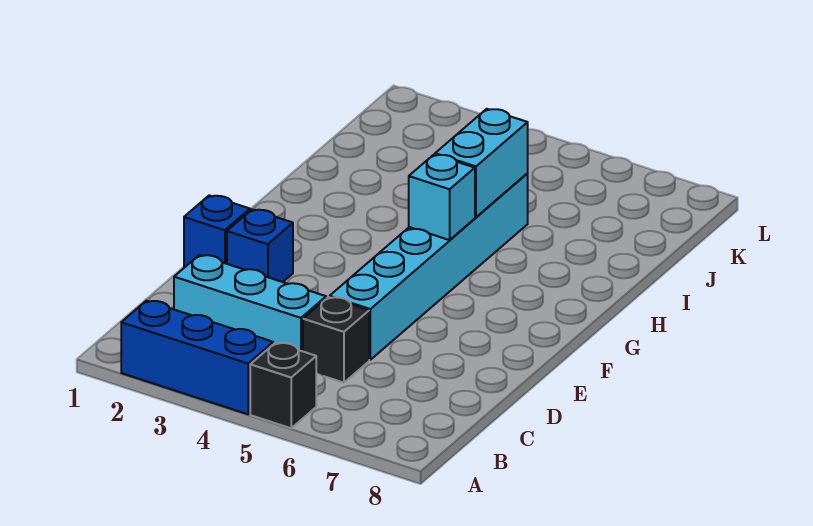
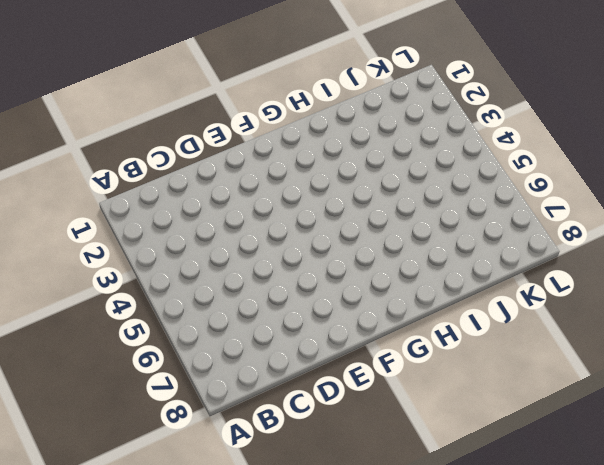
none -> blue brick A2:A4 level 1
none -> black brick A5 level 1

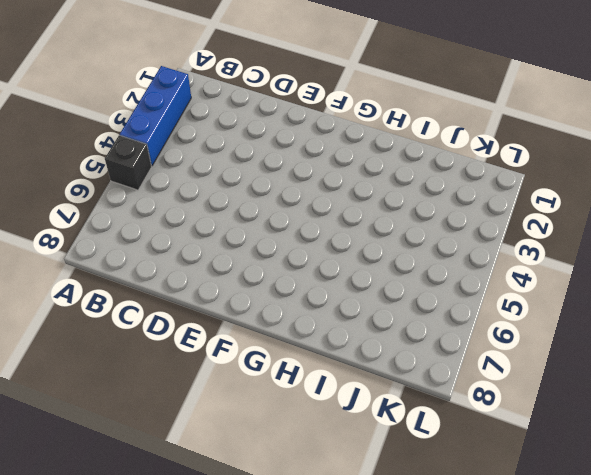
none -> cyan brick C2:C4 level 1
none -> black brick C5 level 1

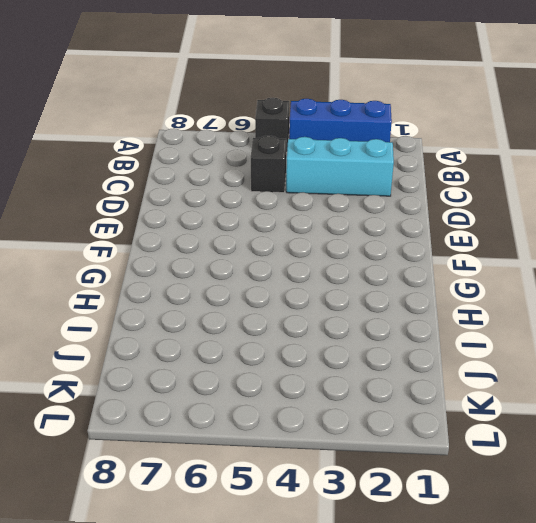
none -> cyan brick D5:I5 level 1
none -> blue brick E1 level 1

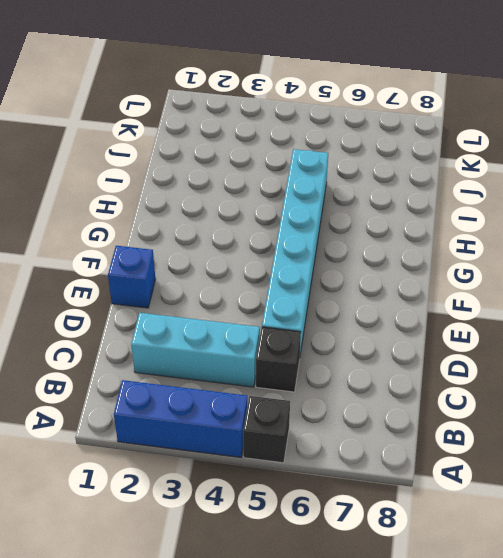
none -> blue brick E2 level 1
none -> cyan brick G5 level 2

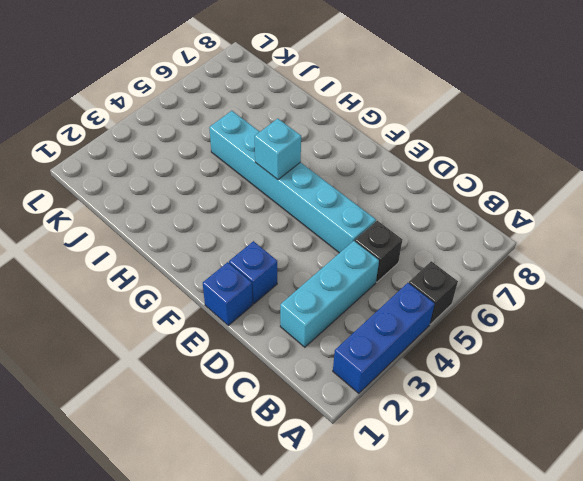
none -> cyan brick H5:I5 level 2

